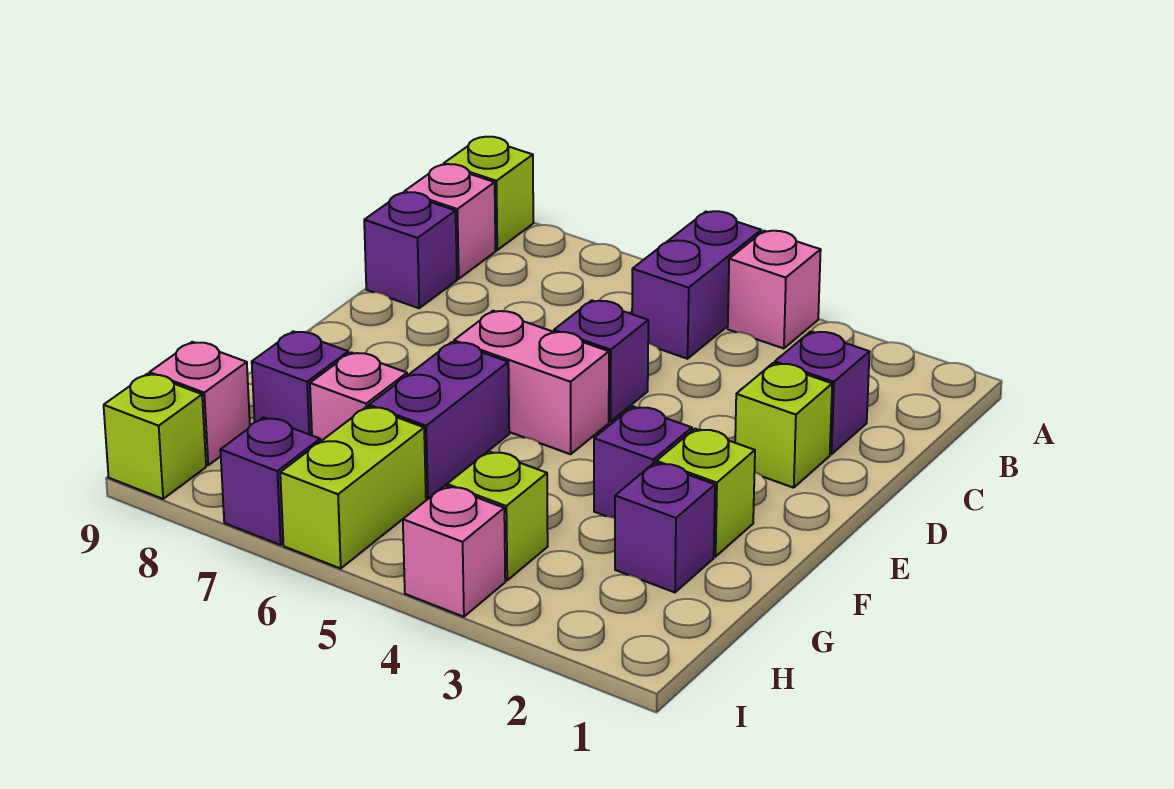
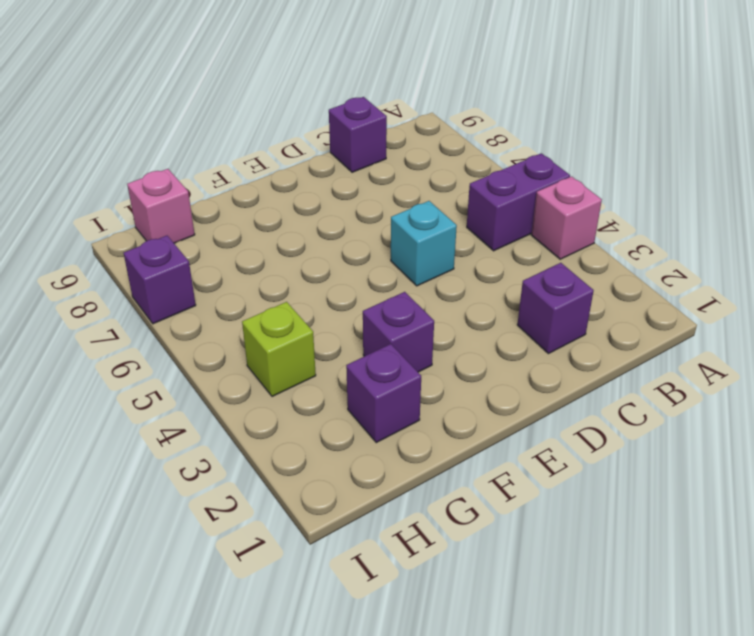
cyan brick D5 level 1 -> purple brick D5 level 1
none -> lime brick A9 level 1
none -> pink brick B9 level 1
none -> lime brick D2 level 1

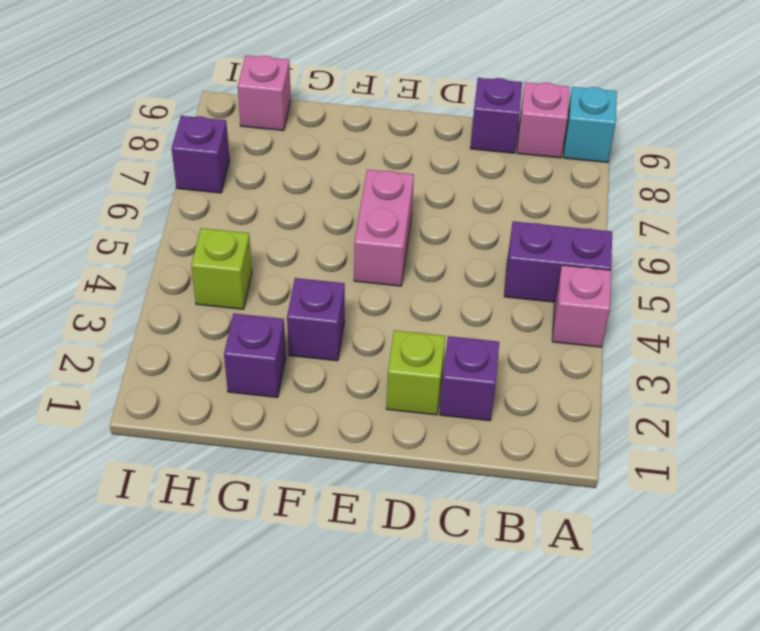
cyan brick A9 level 1 -> lime brick A9 level 1
none -> purple brick D5 level 1
none -> lime brick F2 level 1
none -> purple brick F6:G6 level 1

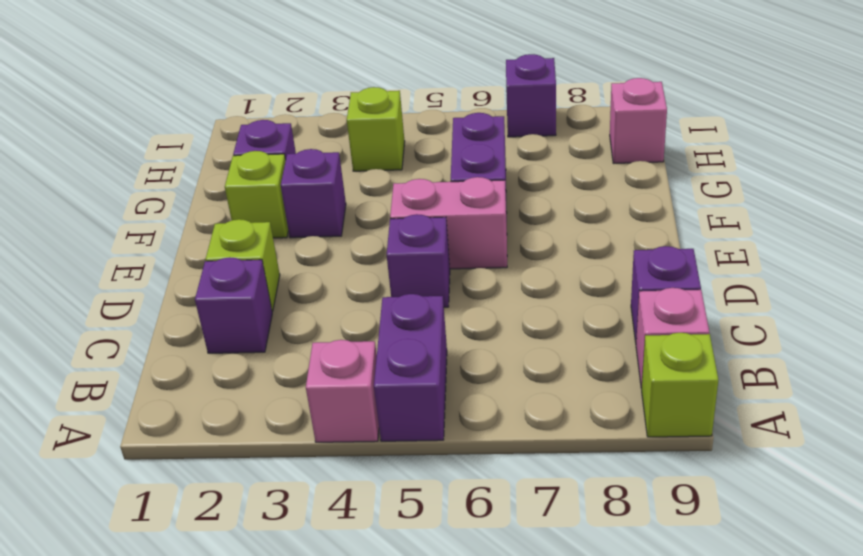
none -> pink brick G7 level 1
none -> purple brick G8 level 1
none -> lime brick H6:I6 level 1

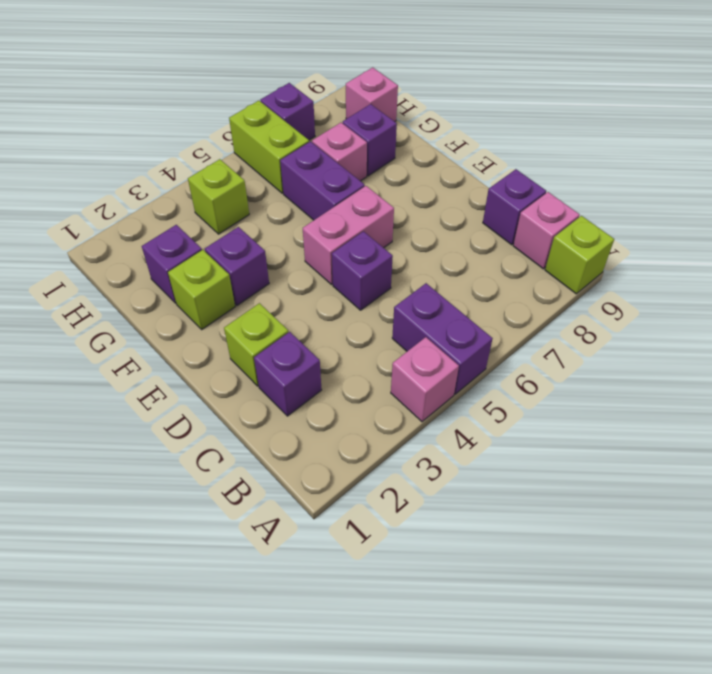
none -> pink brick I4 level 1
none -> lime brick I9 level 1

